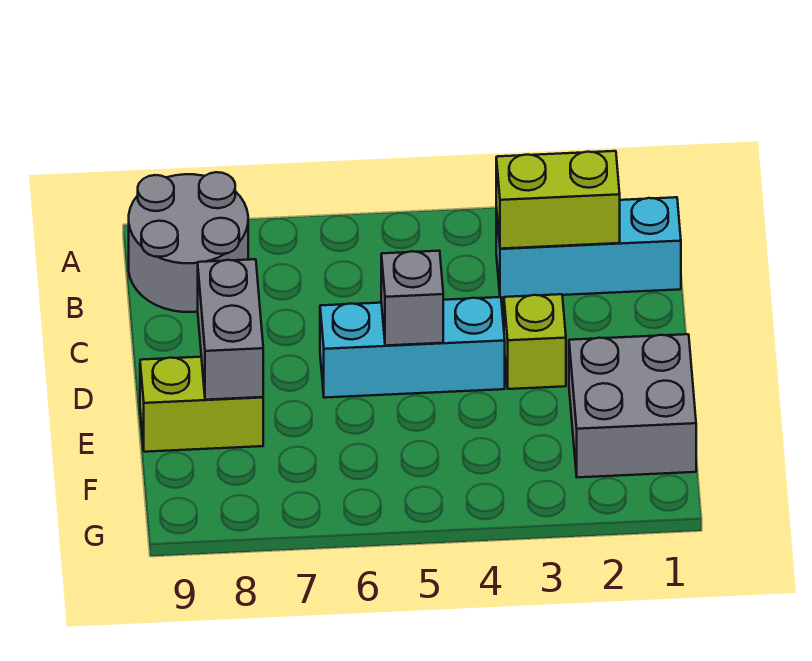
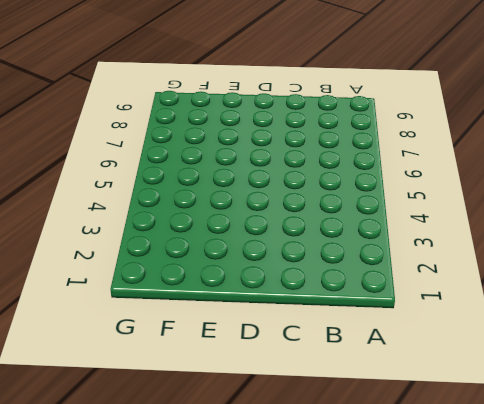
none -> grey round brick A8:B9 level 1
none -> cyan brick B1:B3 level 1

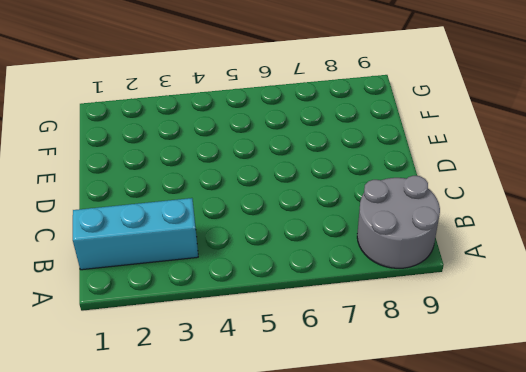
none -> lime brick D3 level 1
none -> cyan brick D4:D6 level 1

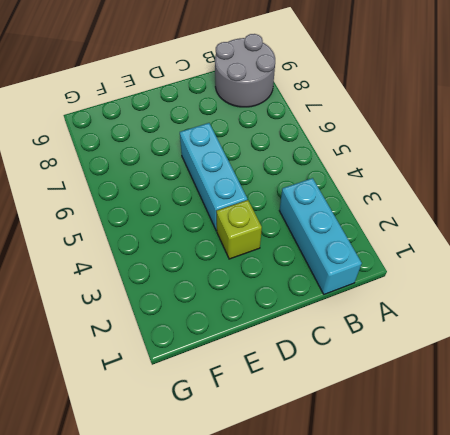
none -> grey brick E1:F2 level 1
none -> lime brick E8:E9 level 1

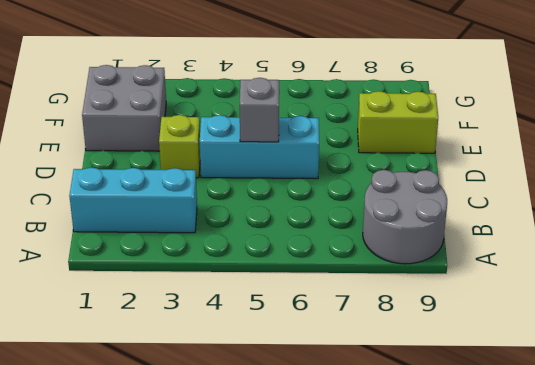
none -> lime brick B2:B3 level 2
none -> grey brick D8:E8 level 2

